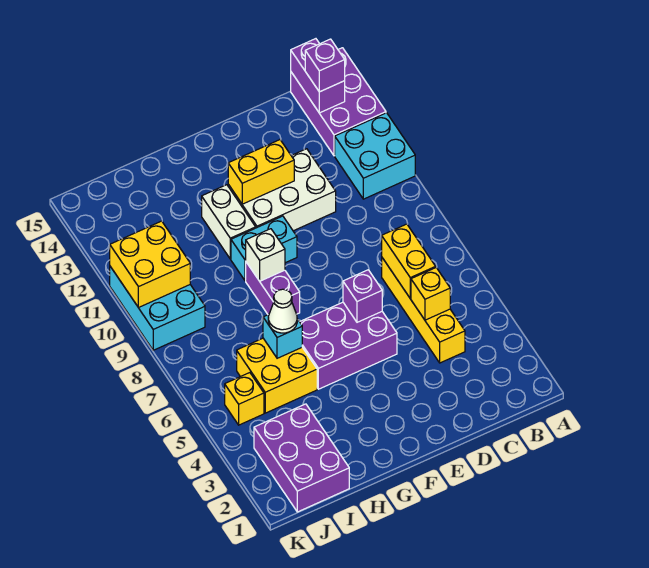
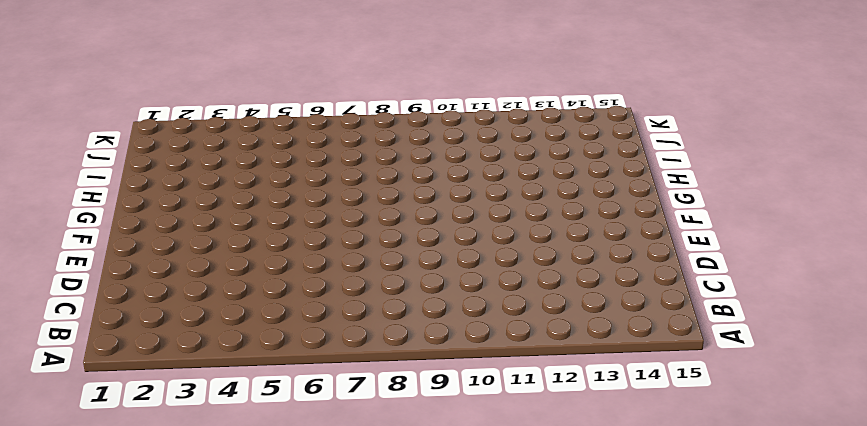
none -> cyan brick A11:B12 level 1
none -> purple brick A13:B15 level 1
none -> yellow brick C4:C7 level 1

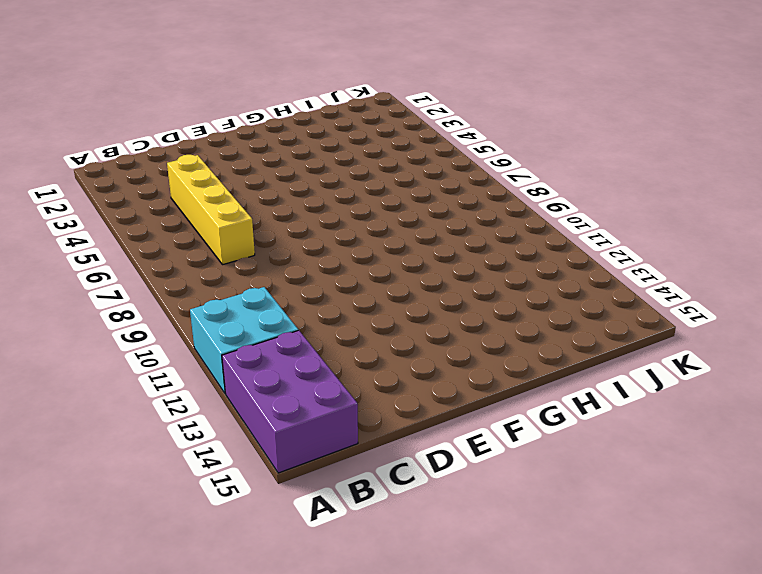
none -> white brick D11:F12 level 1
none -> purple brick E5:G6 level 1
none -> cyan brick F10:G10 level 1

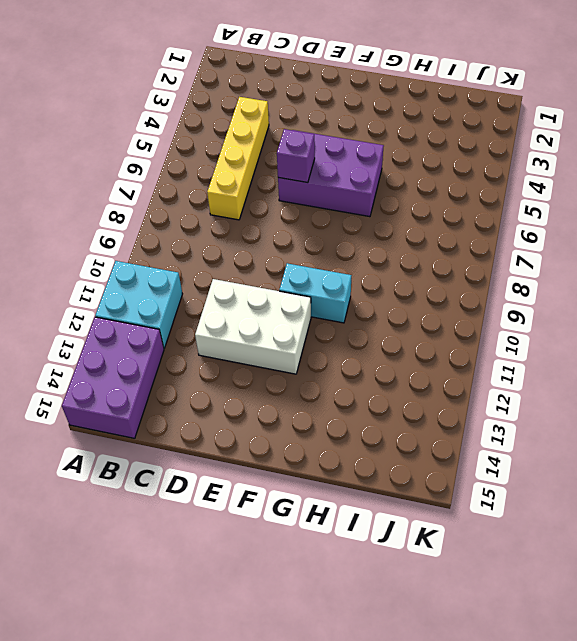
none -> purple brick G8:G9 level 1
none -> white brick G11:G12 level 1
none -> yellow brick H5:I6 level 1

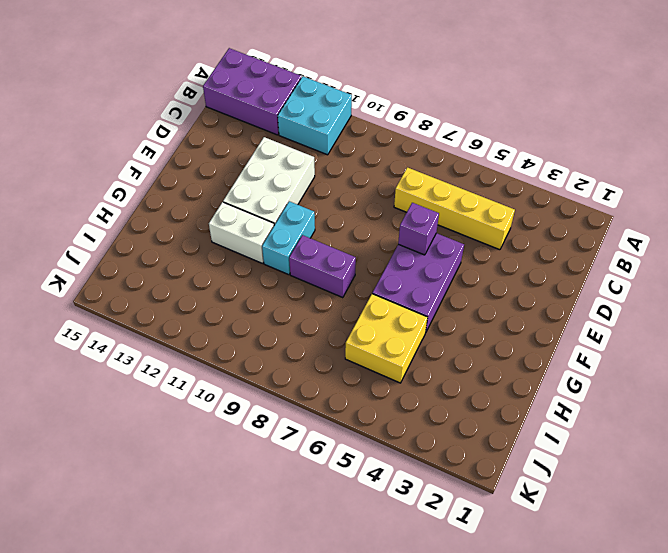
none -> purple brick I1:J3 level 1
none -> yellow brick J5 level 1
none -> cyan brick J9:K11 level 1

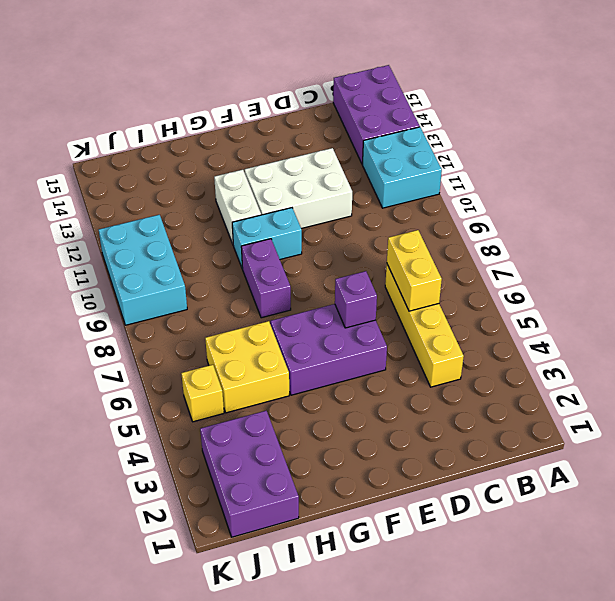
none -> purple brick B14:B15 level 2
none -> yellow brick C5 level 2
none -> yellow brick E12:F12 level 2

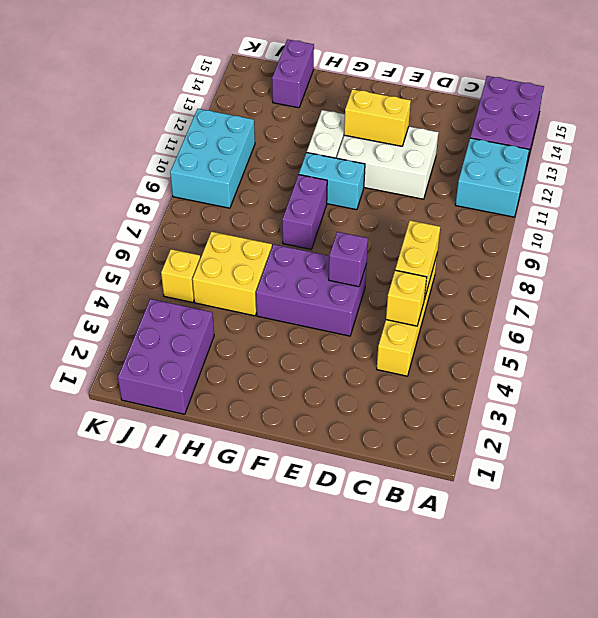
purple brick I14:I15 level 1 -> purple brick B14:B15 level 2
none -> white brick G9 level 2
none -> cyan brick H6 level 2
none -> yellow brick J10:K11 level 2

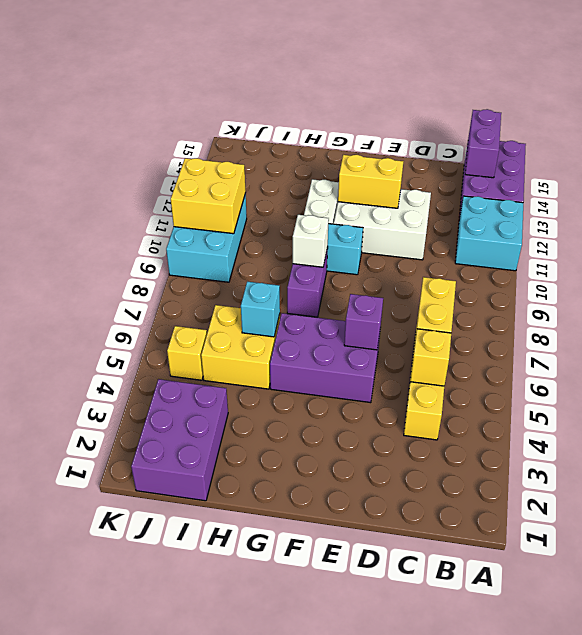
none -> purple brick B14 level 3
none -> white cone H6 level 3

